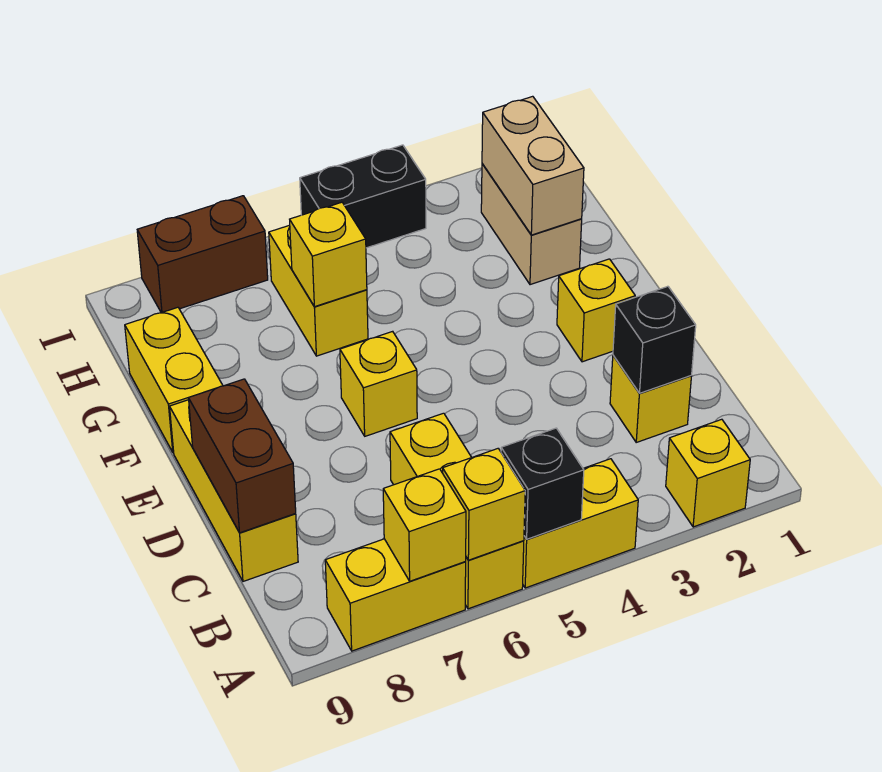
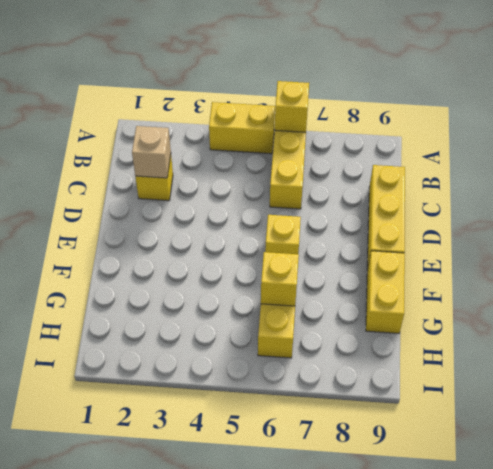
tan brick C2 level 2 -> black brick C2 level 2
none -> yellow brick A2 level 1
none -> yellow brick A7:A8 level 1
none -> yellow brick E2 level 1

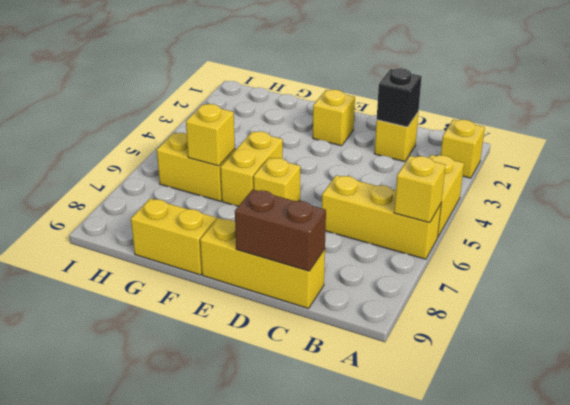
yellow brick F5:F6 level 1 -> yellow brick A7:A8 level 1
none -> tan brick G2:H2 level 1
none -> black brick I4:I5 level 1
none -> brown brick I7:I8 level 1

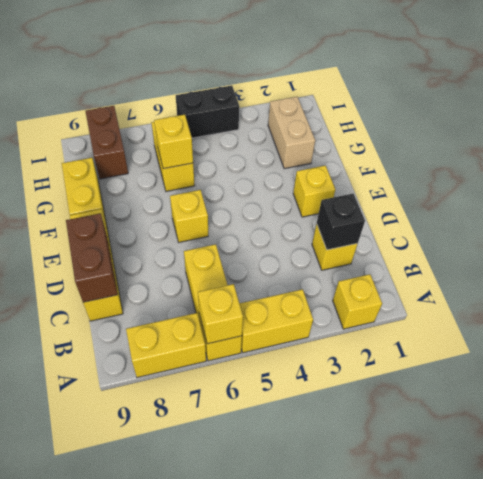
brown brick H8:I8 level 1 -> brown brick I7:I8 level 1
none -> black brick A5 level 2
none -> yellow brick A7 level 2
none -> tan brick G2:H2 level 2

